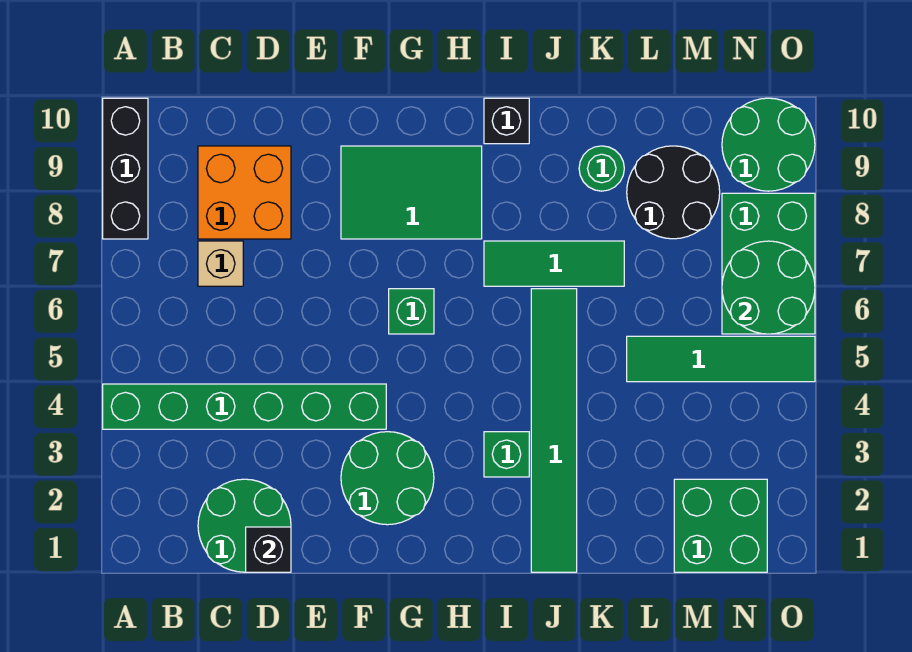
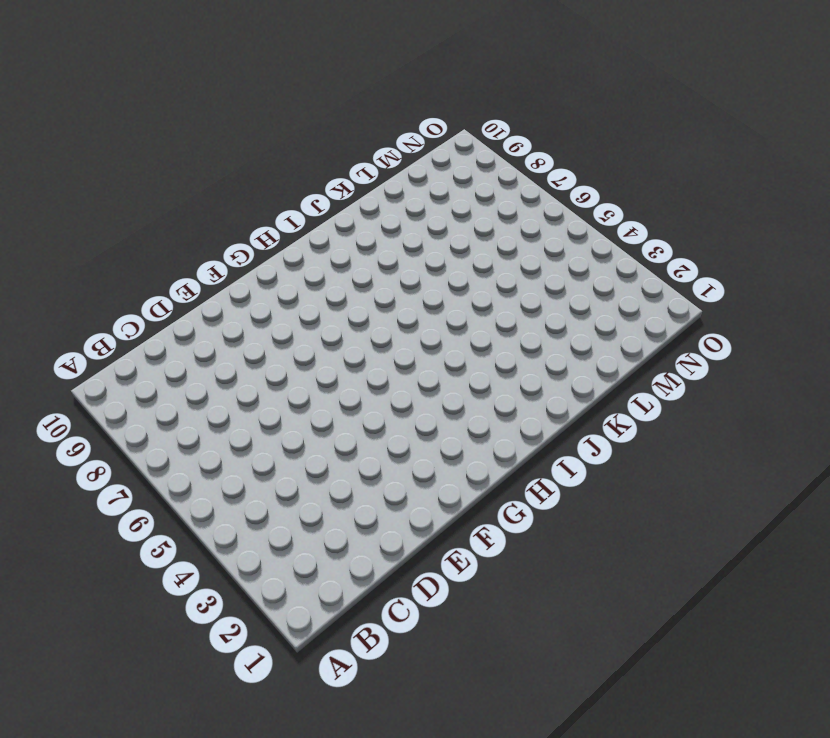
none -> green brick A4:F4 level 1
none -> black brick A8:A10 level 1
none -> green round brick C1:D2 level 1

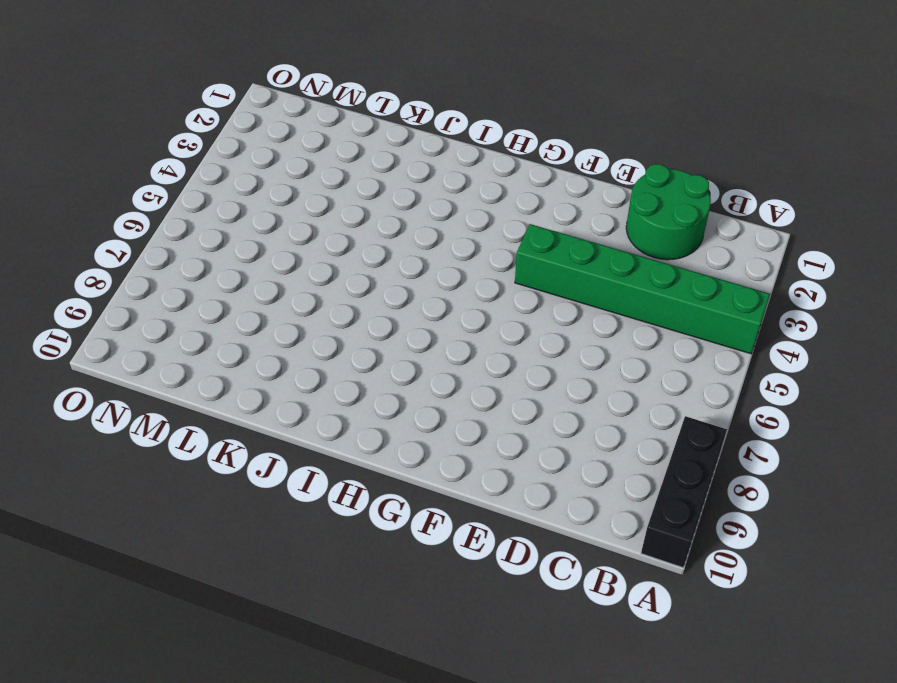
none -> tan brick C7 level 1
none -> orange brick C8:D9 level 1
none -> green round brick F2:G3 level 1

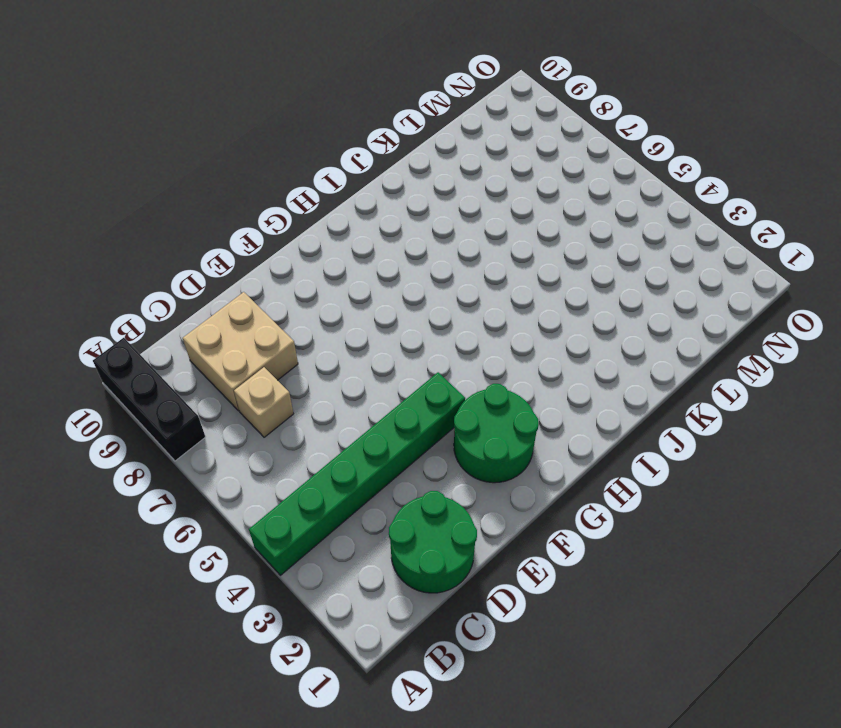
tan brick C8:D9 level 1 -> orange brick C8:D9 level 1
none -> green tile F8:H9 level 1
none -> green brick G6 level 1
none -> green brick I3 level 1

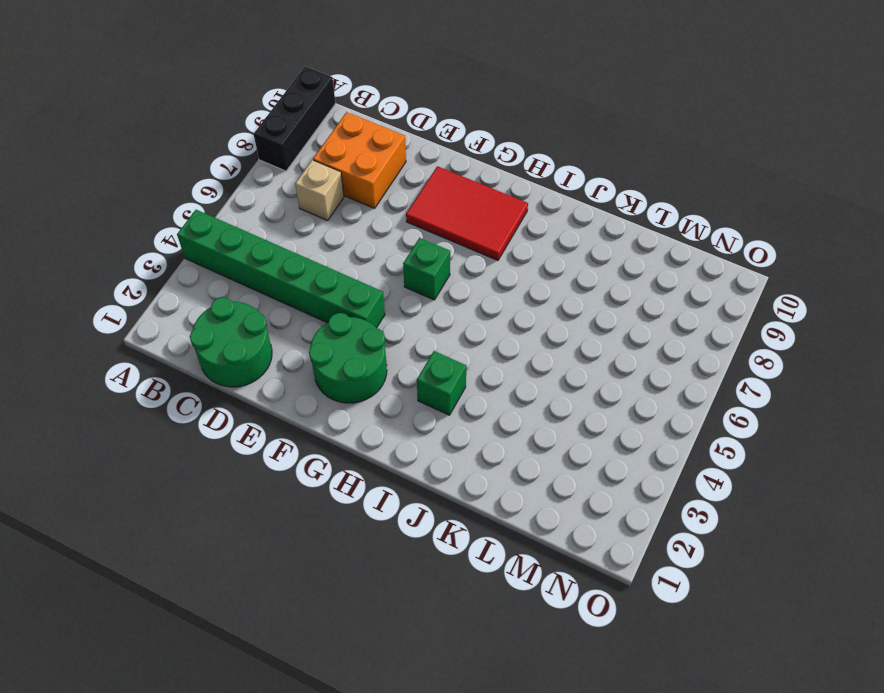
red tile F8:H9 level 1 -> green tile F8:H9 level 1
none -> green tile I7:K7 level 1
none -> black brick I10 level 1
none -> green tile J1:J6 level 1

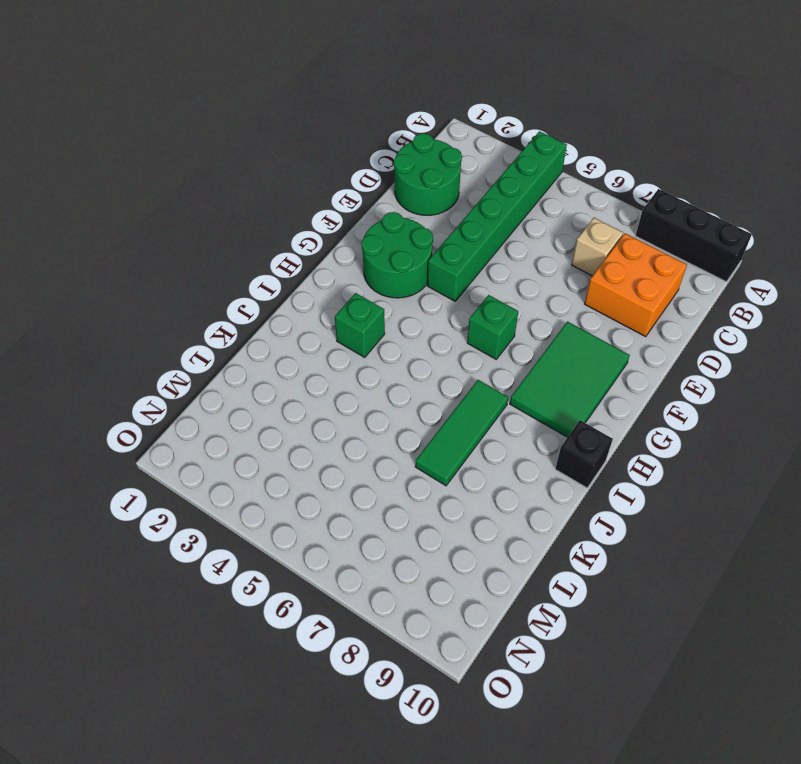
none -> green tile J1:J6 level 1
none -> green round brick K9 level 1
none -> green tile L5:O5 level 1

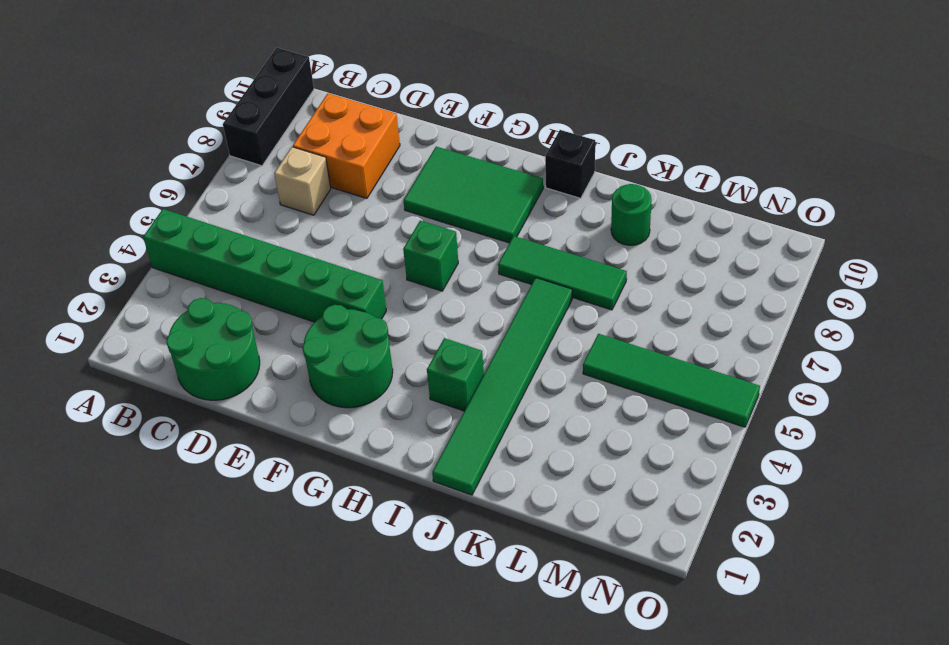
none -> black round brick L8:M9 level 1
none -> green brick M1:N2 level 1
none -> green brick N6:O8 level 1

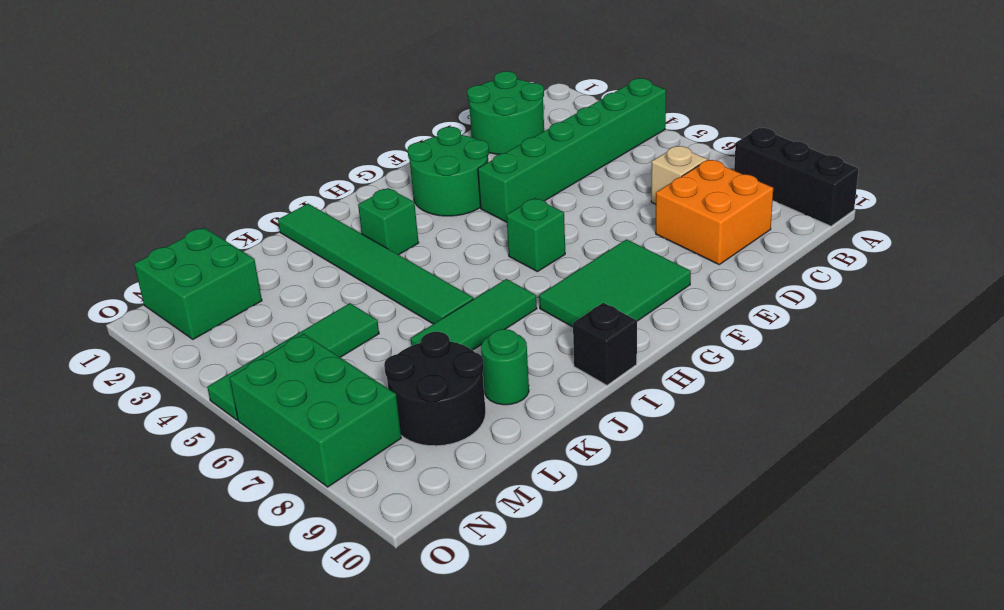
none -> green round brick N9:O10 level 1
none -> black brick D1 level 2
none -> green round brick N6:O7 level 2

